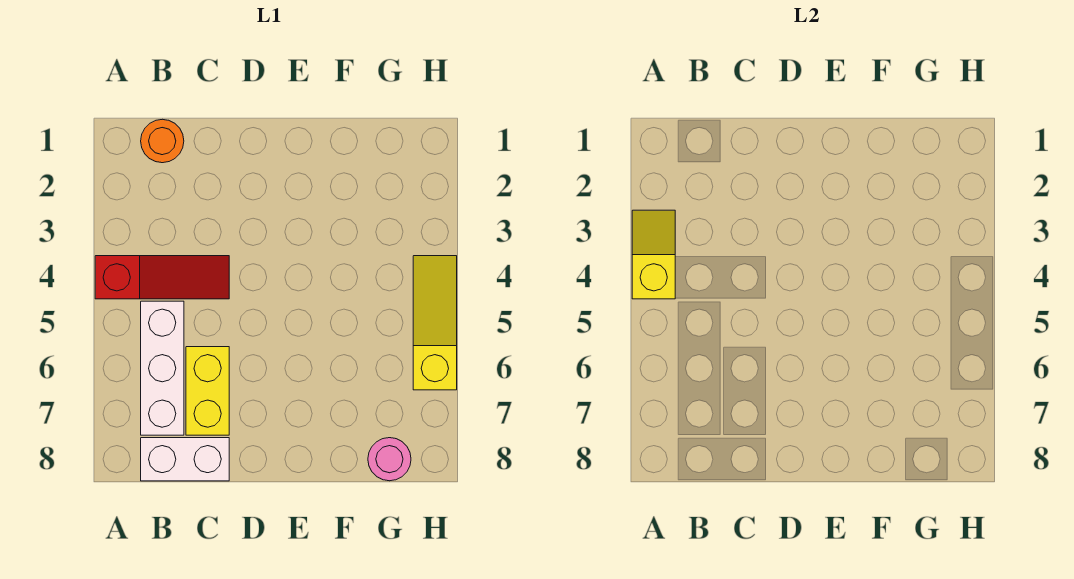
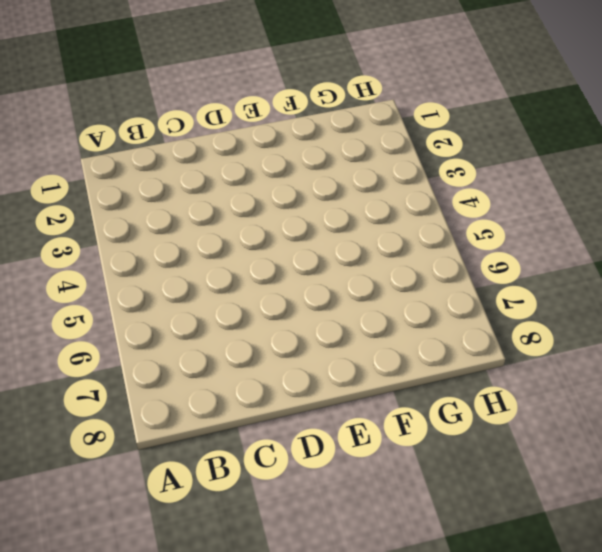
none -> red slope A4:C4 level 1 top A
none -> orange round brick B1 level 1

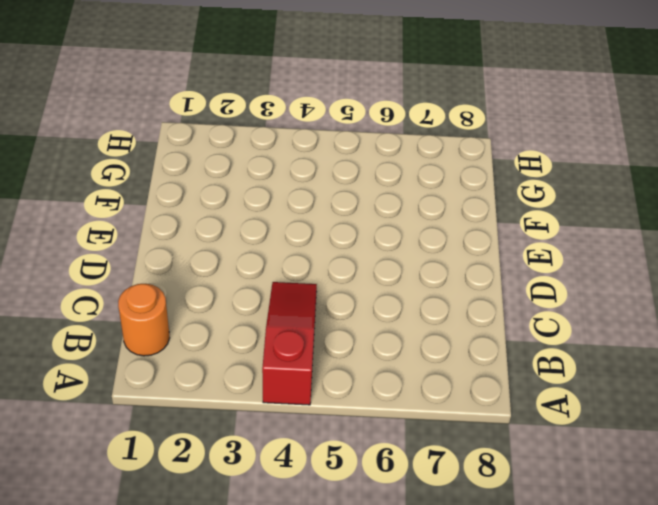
none -> white brick B5:B7 level 1
none -> white brick B8:C8 level 1

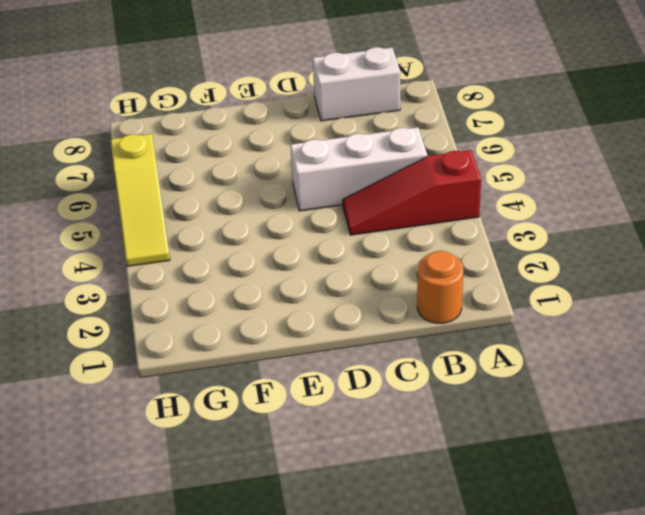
white brick B5:D5 level 1 -> white brick B5:B7 level 1
none -> yellow brick C6:C7 level 1
none -> pink round brick G8 level 1

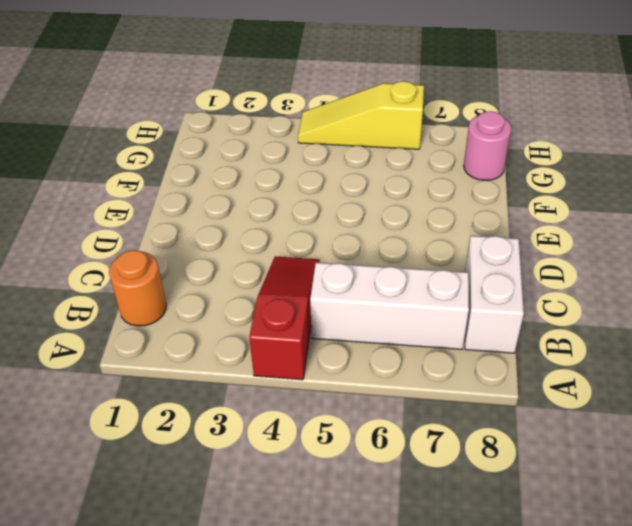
none -> yellow brick C6:C7 level 1
none -> yellow slope A3:A4 level 2 top 4

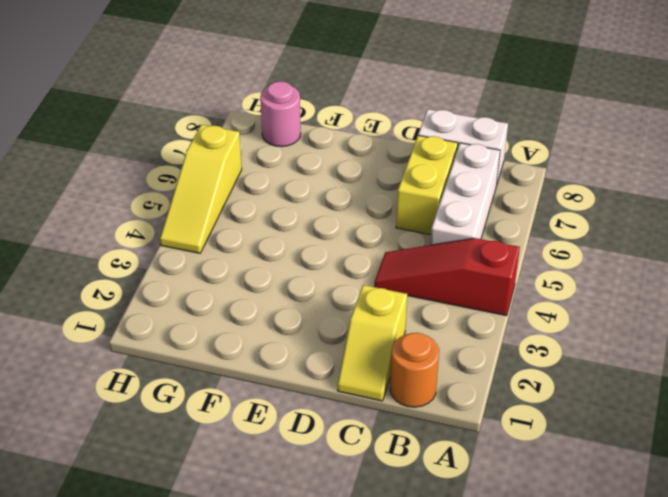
yellow slope C1:C2 level 1 top 2 -> yellow slope A3:A4 level 2 top 4

